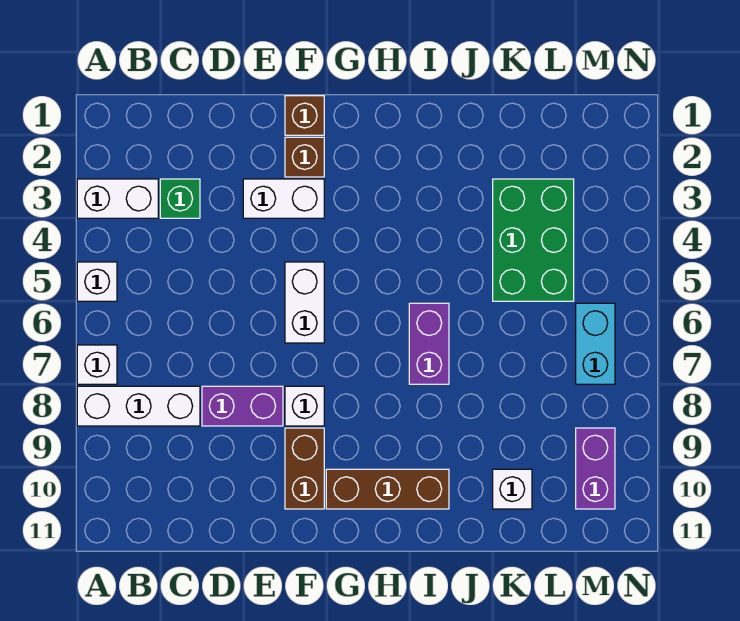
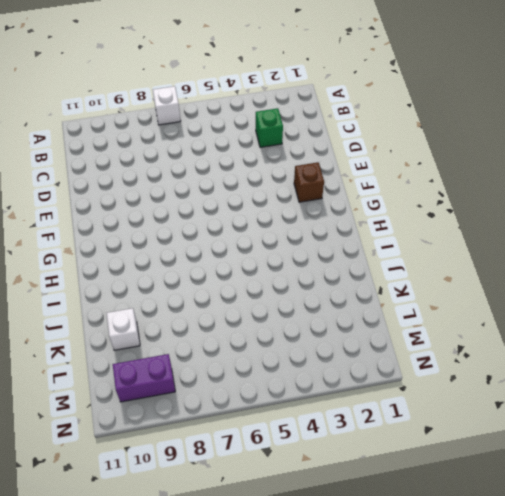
none -> white brick A3:B3 level 1
none -> white brick A5 level 1
none -> white brick A8:C8 level 1

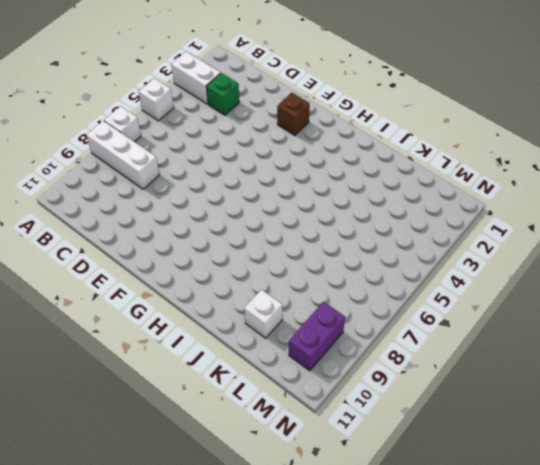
none -> purple brick D8:E8 level 1
none -> white brick E3:F3 level 1
none -> brown brick F1 level 1

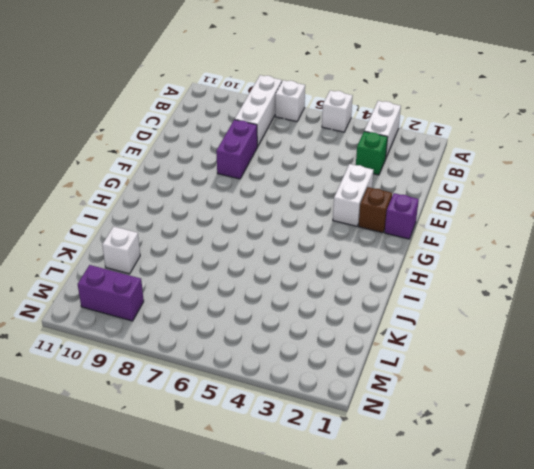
purple brick F1 level 1 -> brown brick F1 level 1
none -> white brick F5:F6 level 1
none -> white brick F8 level 1
none -> brown brick F9:F10 level 1

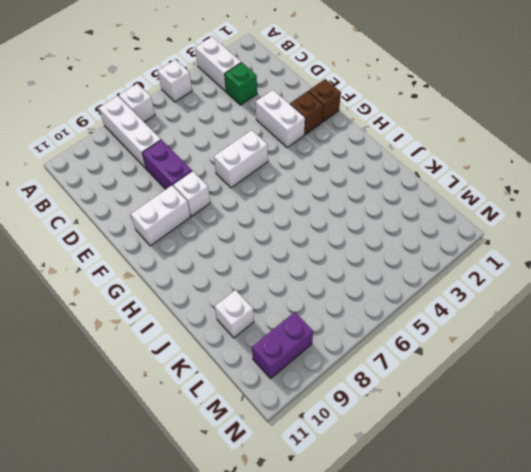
white brick F9:F10 level 1 -> brown brick F9:F10 level 1
none -> brown brick G10:I10 level 1
none -> purple brick I6:I7 level 1
none -> green brick K3:L5 level 1

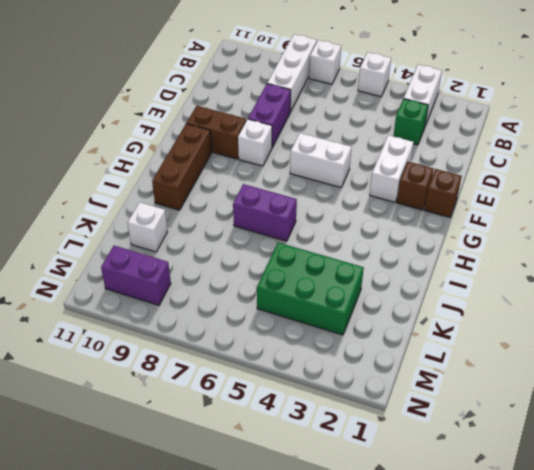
none -> cyan brick M6:M7 level 1

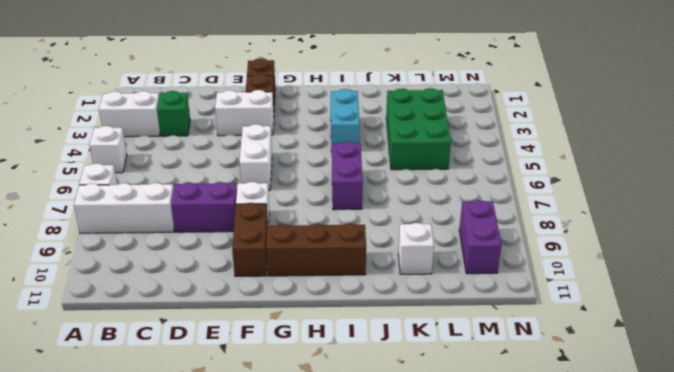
cyan brick I3:I4 level 1 -> cyan brick M6:M7 level 1

